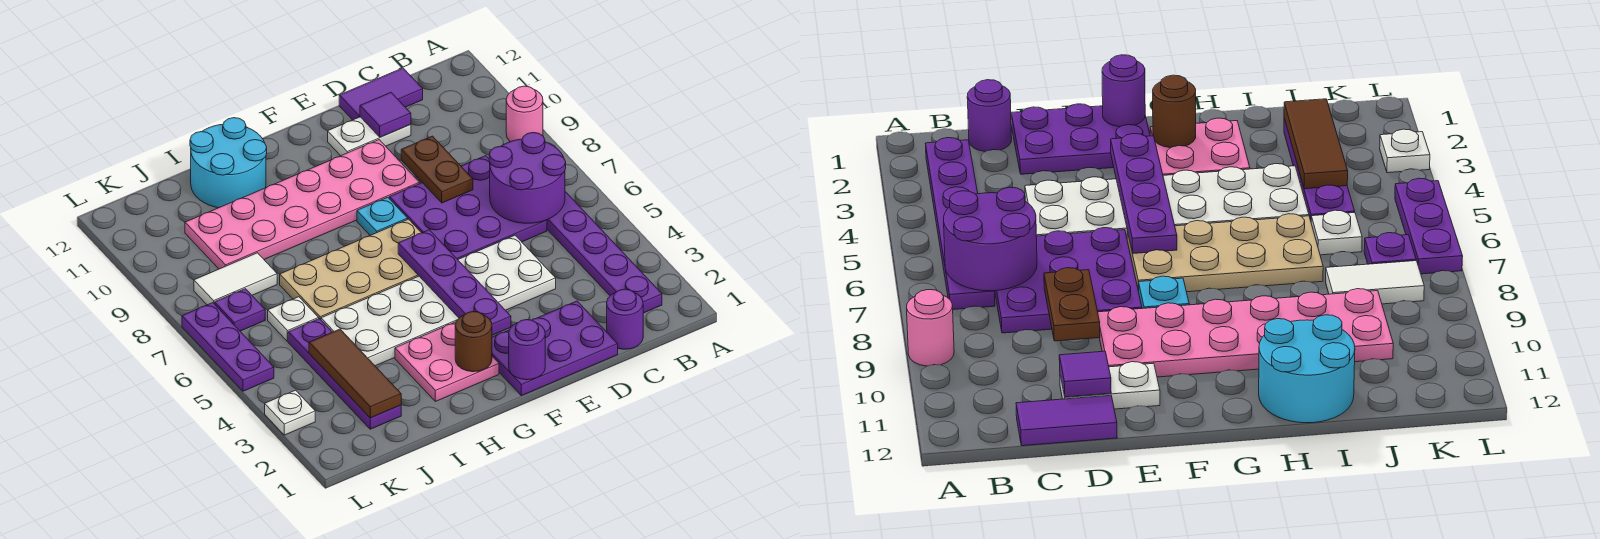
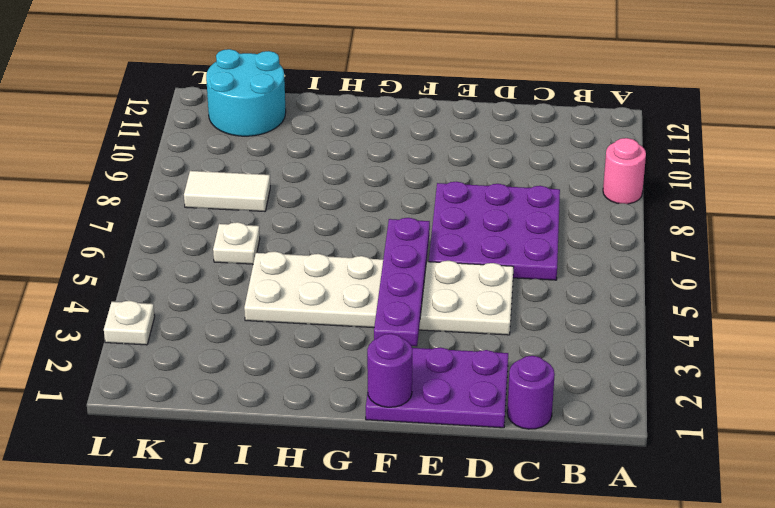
cyan round brick J11:K12 level 1 -> cyan round brick H11:I12 level 1
none -> purple plate B2:B7 level 1
none -> purple tile C12:D12 level 1
none -> white plate D11:E11 level 1

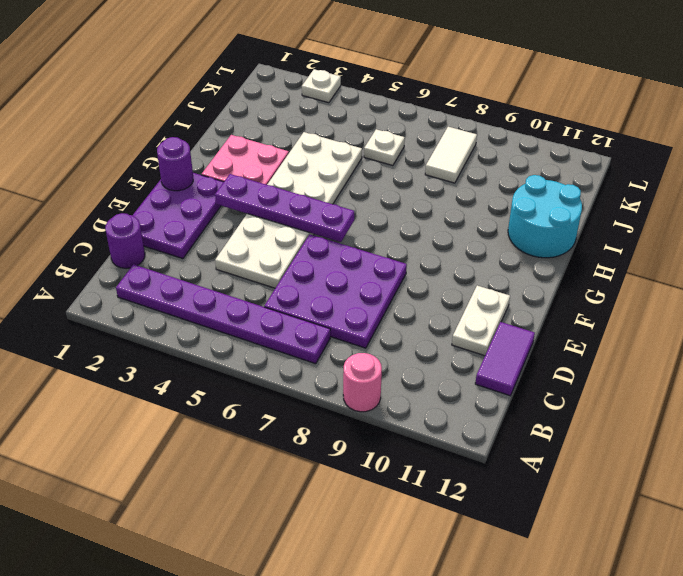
none -> pink plate E9:J10 level 1
none -> tan plate F6:I7 level 1
none -> cyan plate F8 level 1

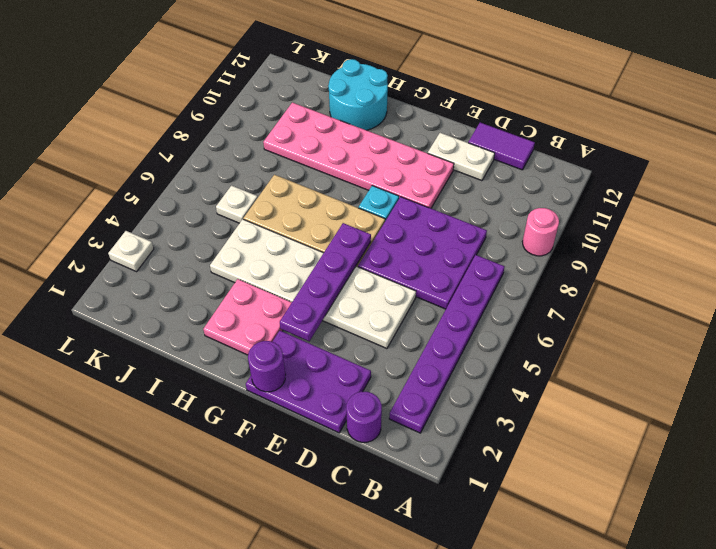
none -> purple plate J2:J5 level 1
none -> white tile J8:K8 level 1
none -> purple plate K7 level 1

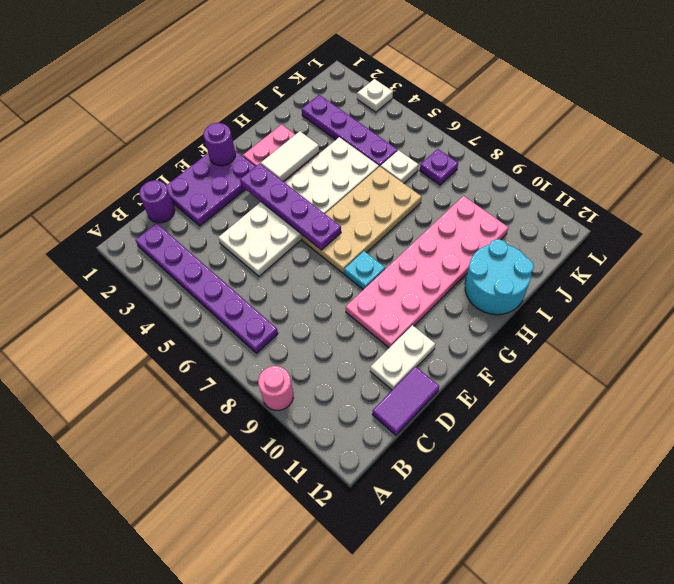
white tile G3:H3 level 2 -> white tile J8:K8 level 1
none -> purple plate C6:E8 level 1
none -> purple plate L5:L7 level 1
none -> purple round brick B6:C7 level 2

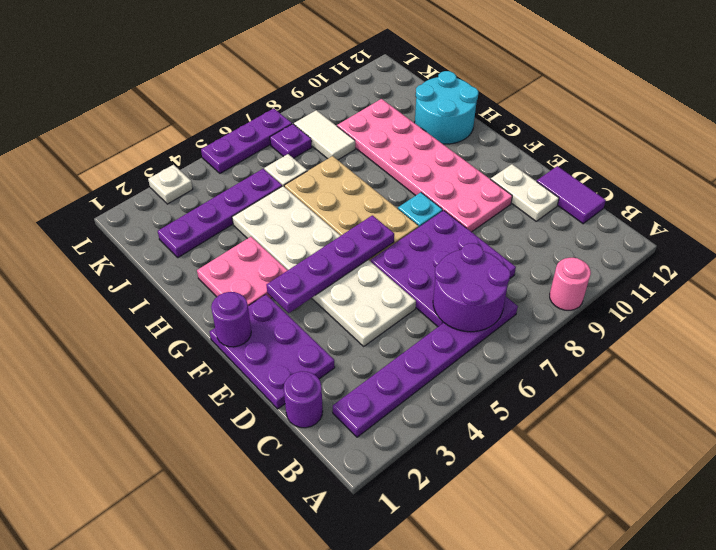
none -> brown plate D8:D9 level 2
none -> purple tile D11 level 2
none -> brown round brick G2 level 2

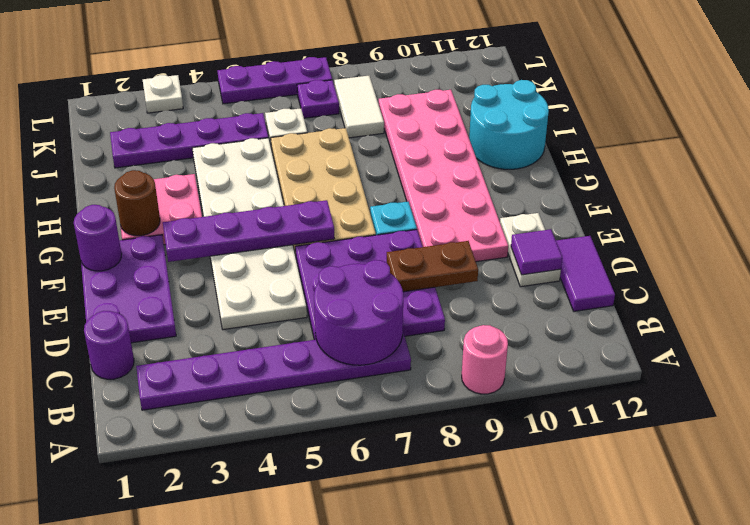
none -> brown tile J2:J4 level 2

